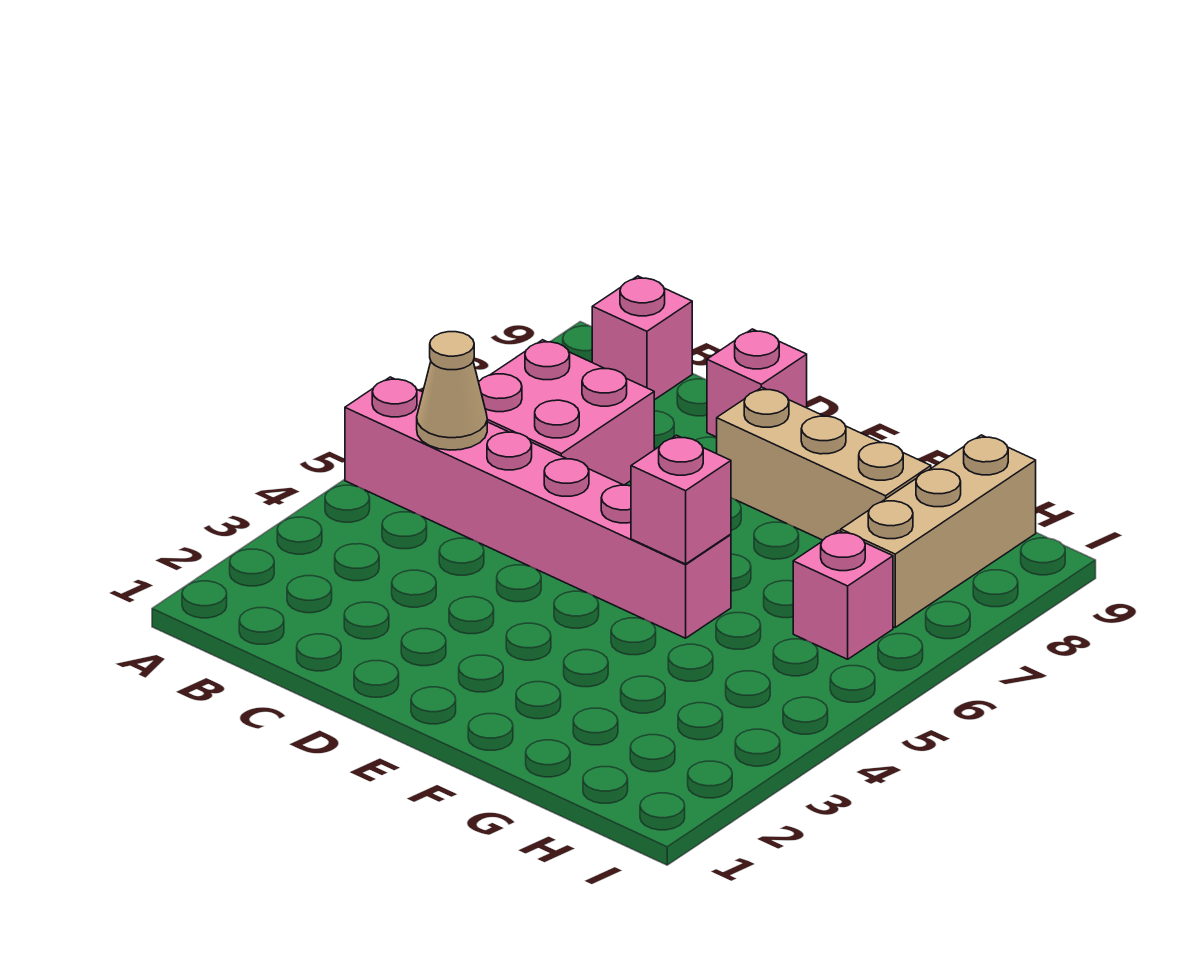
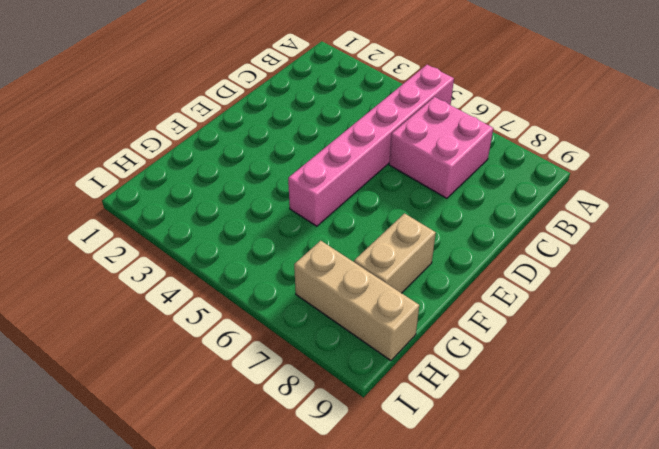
tan brick F8:G8 level 1 -> tan brick E8:G8 level 1
none -> pink brick B9 level 1
none -> pink brick D9 level 1

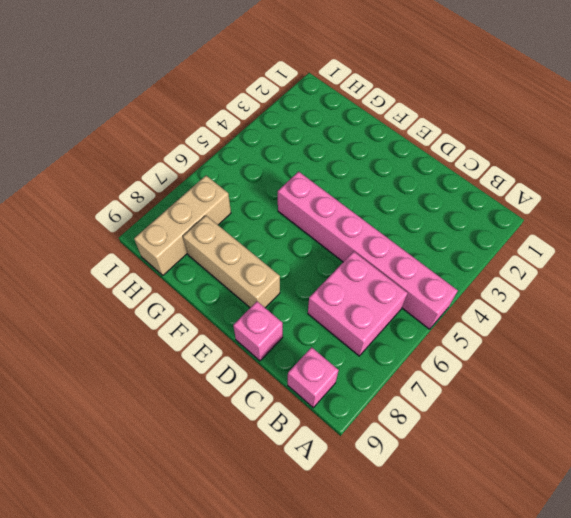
none -> pink brick H6 level 1
none -> tan cone B5 level 2

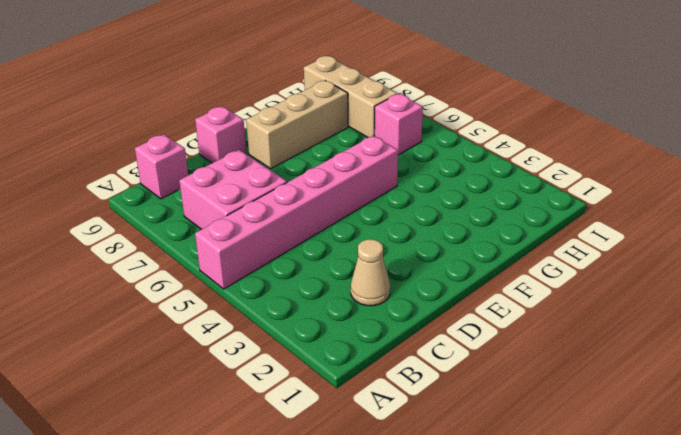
tan cone C2 level 1 -> tan cone B5 level 2
none -> pink brick F5 level 2

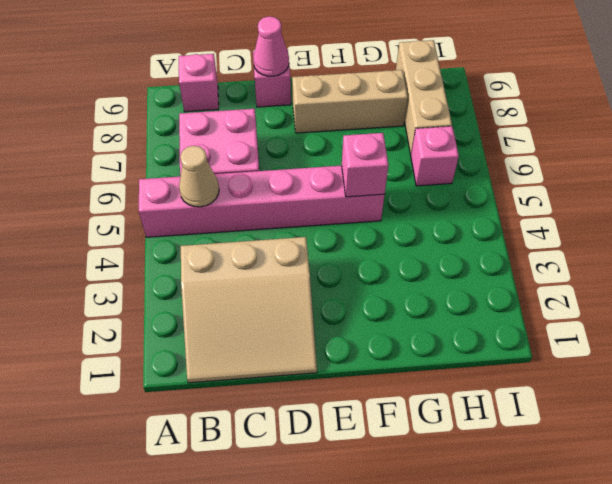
tan slope B1:D3 level 1 top 3 -> none
pink cone D9 level 2 -> none

